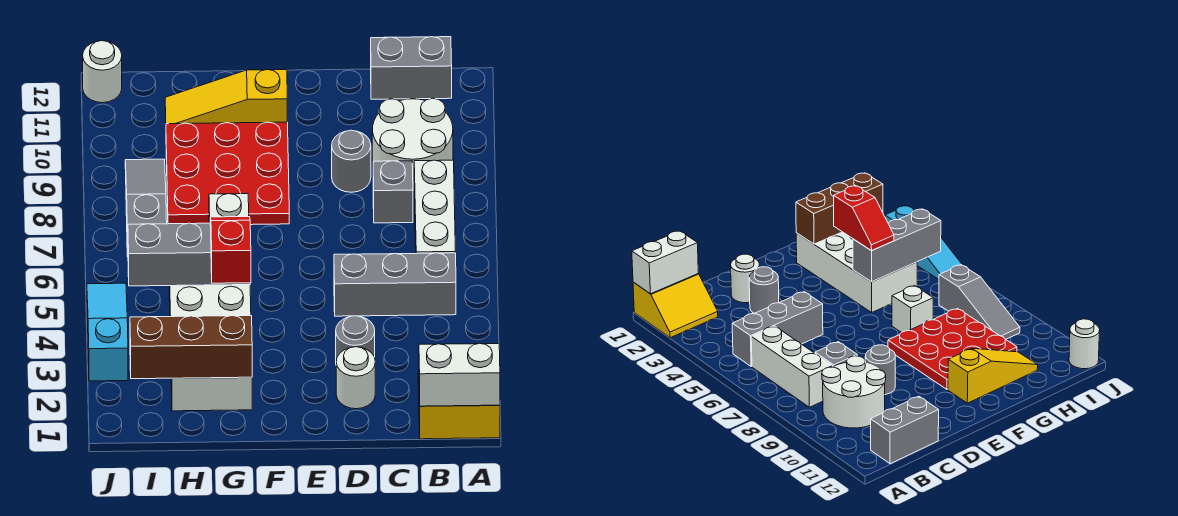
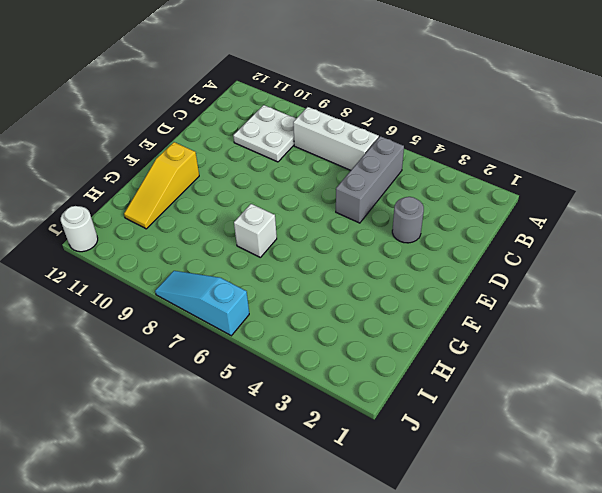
white plate B9:C10 level 1 -> white round brick B9:C10 level 1
cyan slope J6:J8 level 1 top 6 -> cyan slope J3:J5 level 1 top 3
none -> yellow slope A1:B2 level 1 top 1
none -> grey brick B12:C12 level 1
none -> grey brick C8 level 1

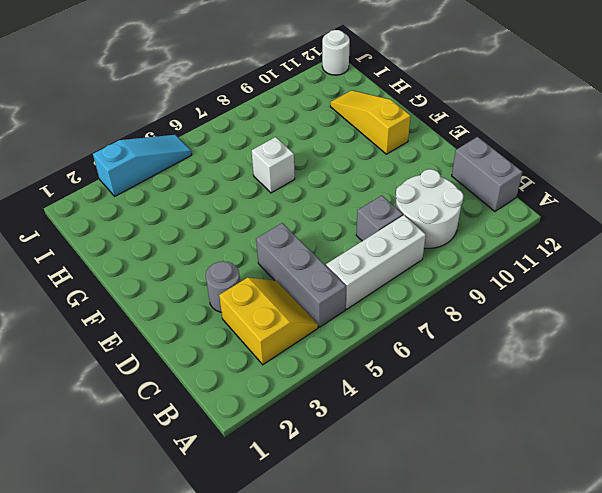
yellow slope B3:C4 level 1 top 3 -> yellow slope A1:B2 level 1 top 1
none -> white round brick D2 level 1
none -> grey round brick D9 level 1
none -> red plate F8:H10 level 1

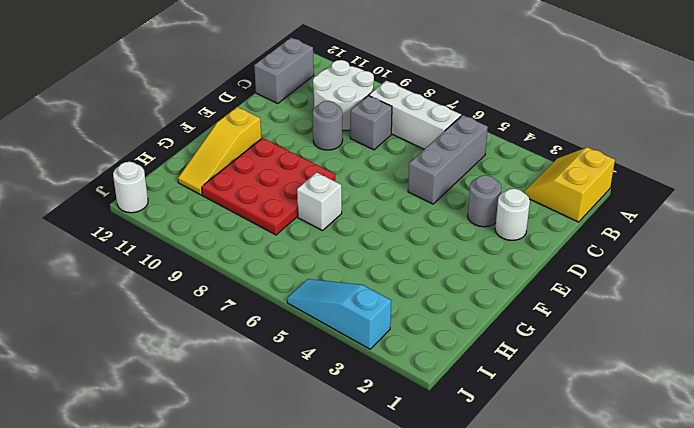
none -> white brick G2:H5 level 1
none -> grey slope I7:I9 level 1 top 7
none -> white brick A1:B1 level 2

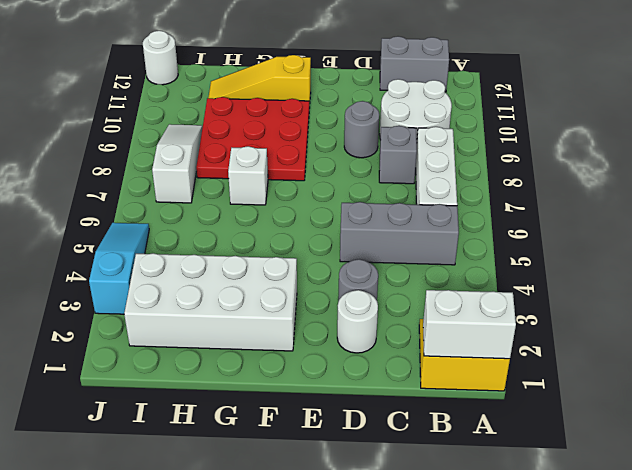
white brick F2:I3 level 1 -> white brick G2:H5 level 1
white slope I7:I9 level 1 top 7 -> grey slope I7:I9 level 1 top 7
none -> brown brick G2:I2 level 2
none -> grey brick G5:I5 level 2
none -> red slope G4:G5 level 3 top 4

